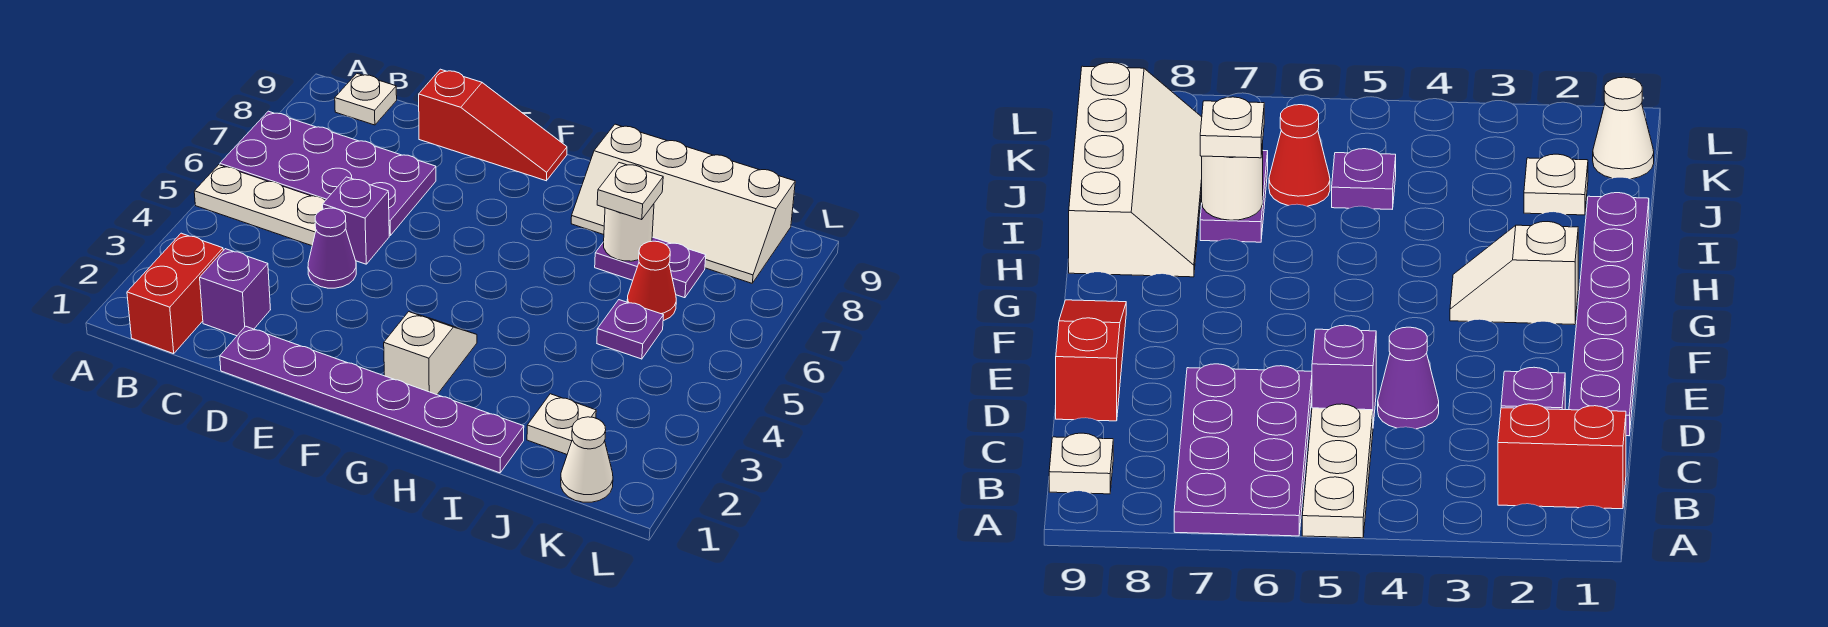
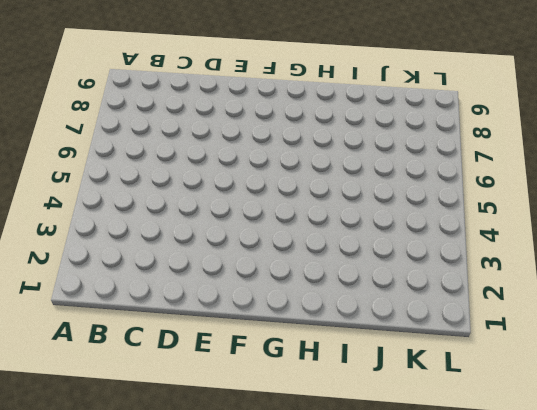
none -> white plate A5:C5 level 1
none -> purple plate A6:D7 level 1
none -> red brick B1:B2 level 1

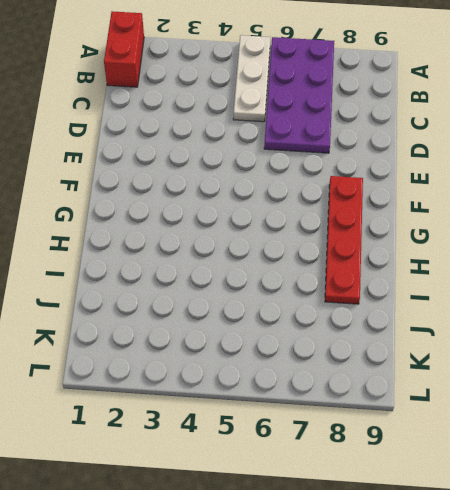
red brick A1:B1 level 1 -> red brick B1:B2 level 1
red plate F8:I8 level 1 -> white slope H8:K9 level 1 top 9
none -> white plate B9 level 1
none -> purple brick C2 level 1
none -> purple plate D1:I1 level 1

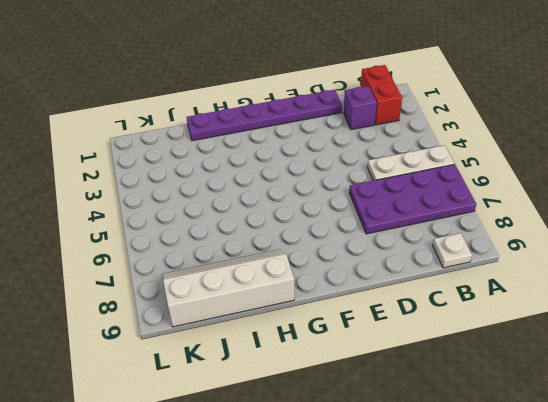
none -> purple cone D4 level 1
none -> purple brick D5 level 1
none -> red slope D9:F9 level 1 top D

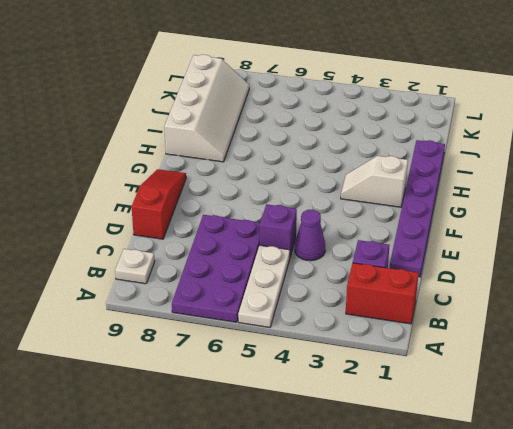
none -> purple plate I7:J7 level 1
none -> white plate J2 level 1
none -> purple plate J5 level 1

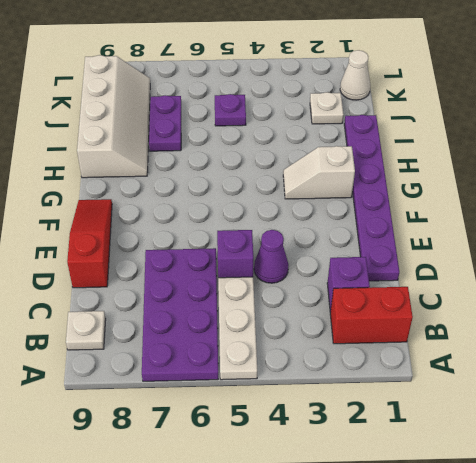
none -> red cone J6 level 1
none -> white round brick I7 level 2
none -> white plate I7 level 3

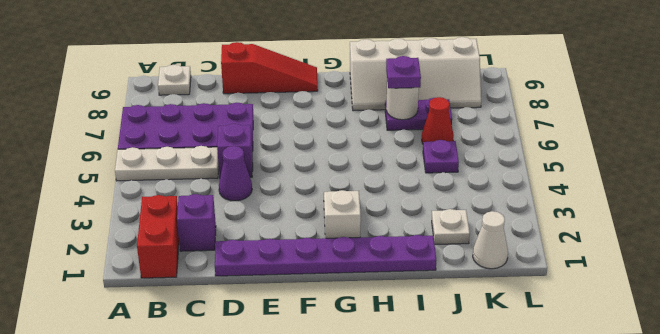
purple plate I7 level 3 -> white plate I7 level 3

